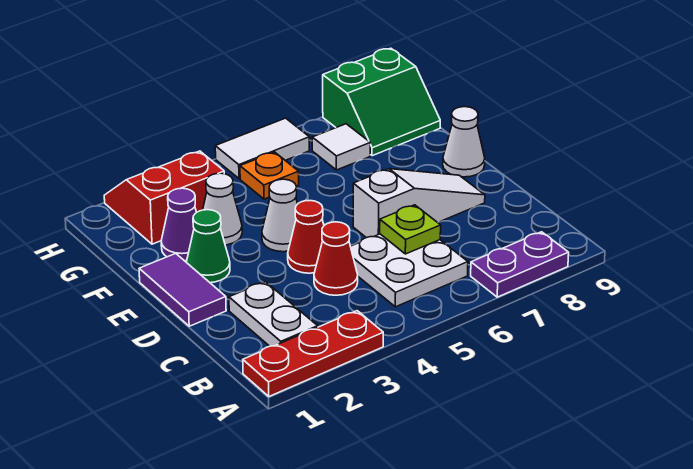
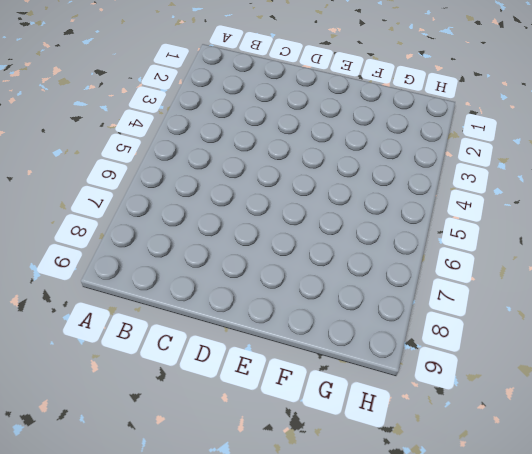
none -> red plate A1:A3 level 1
none -> purple plate A7:A8 level 1
none -> white plate B2:C2 level 1

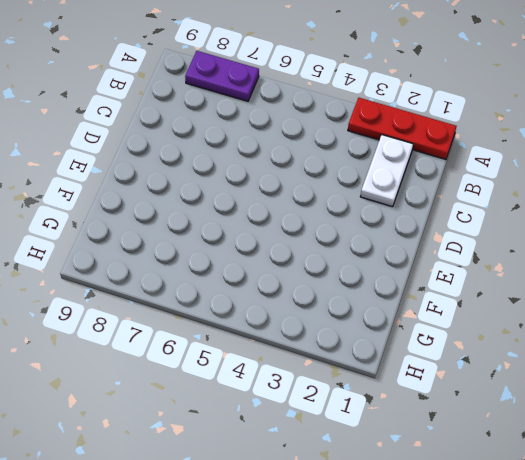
none -> white plate B5:C6 level 1
none -> red cone C4 level 1
none -> purple tile D1:E1 level 1

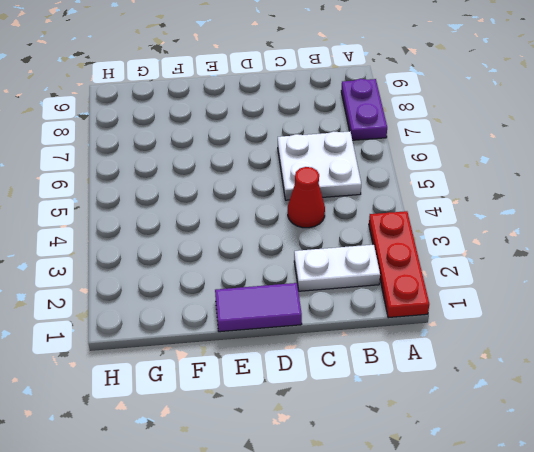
none -> red cone D4 level 1
none -> white slope D6:D8 level 1 top 6
none -> green cone E2 level 1

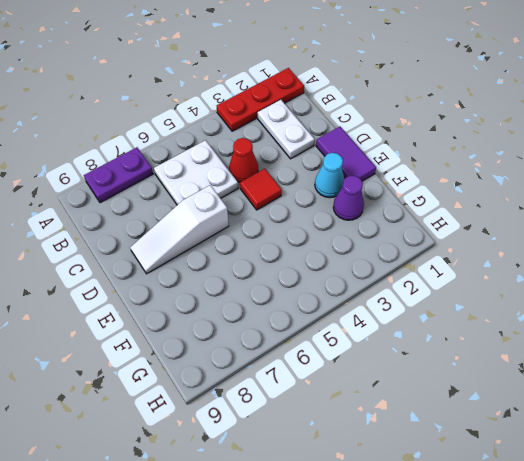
red tile D4 level 1 -> red cone D4 level 1
cyan cone E2 level 1 -> green cone E2 level 1
none -> white cone E4 level 1
none -> white cone E9 level 1
none -> white cone F3 level 1

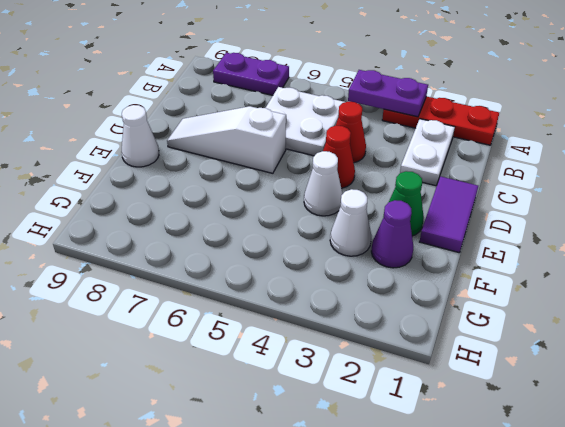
purple plate A3:A4 level 2 -> none
none -> red slope G2:H3 level 1 top G
none -> orange plate G5 level 1
none -> white tile G7 level 1

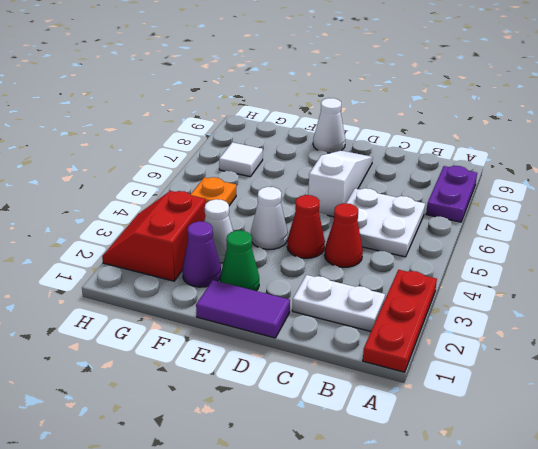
none -> green slope G8:H9 level 1 top H
none -> white tile H5:H6 level 1
none -> lime plate C6 level 2

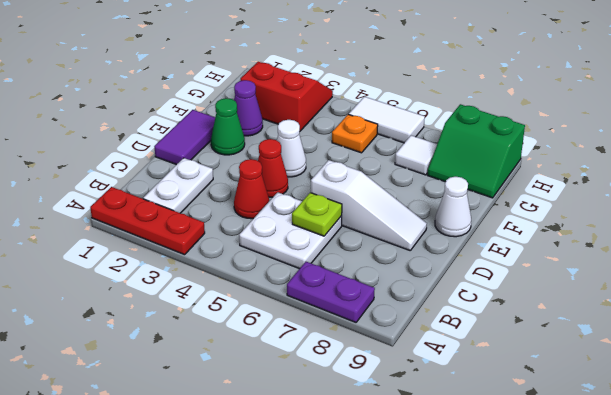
none -> white cone F3 level 1

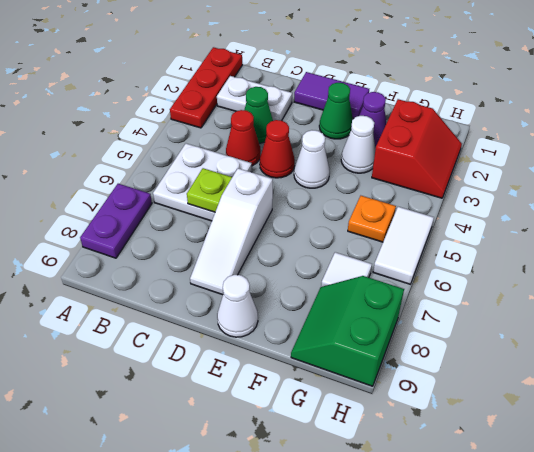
green cone C3 level 1 -> none

